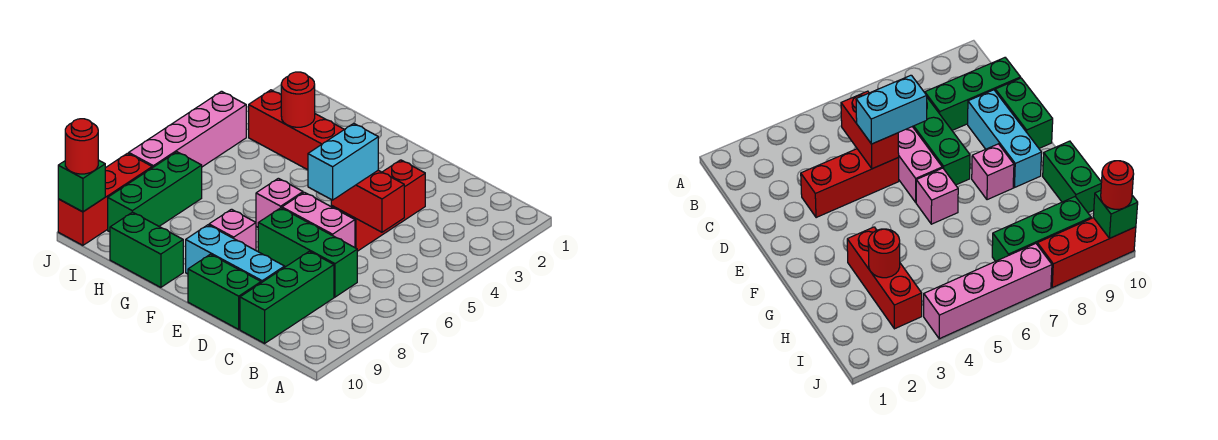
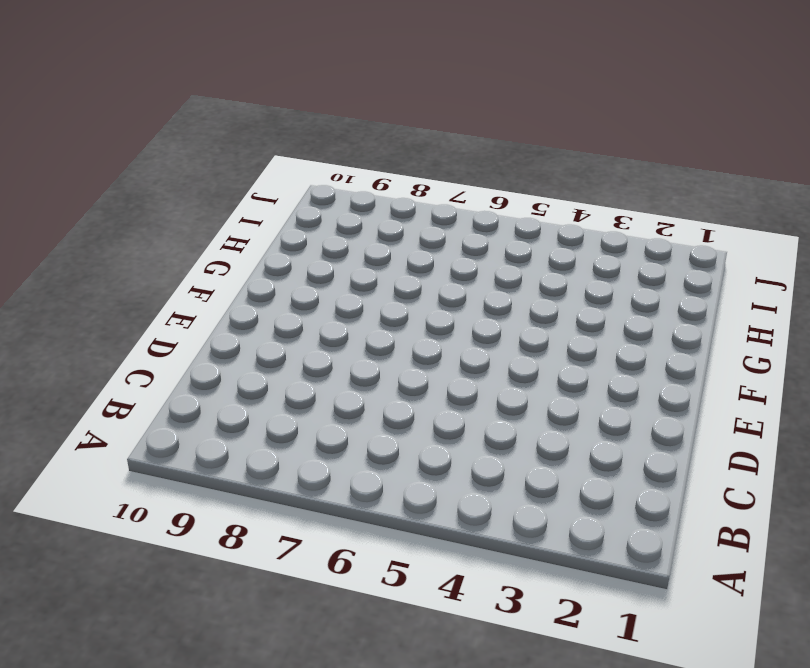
none -> green brick C7:E7 level 1
none -> green brick C8:C10 level 1
none -> red brick D3:D5 level 1

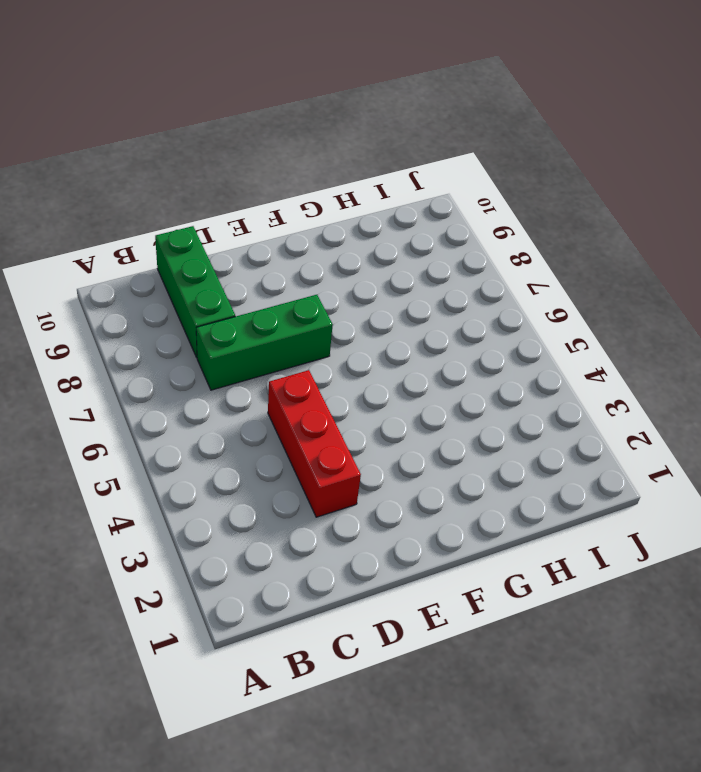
none -> pink brick D6:E6 level 1
none -> cyan brick D9:F9 level 1
none -> green brick D10:E10 level 1

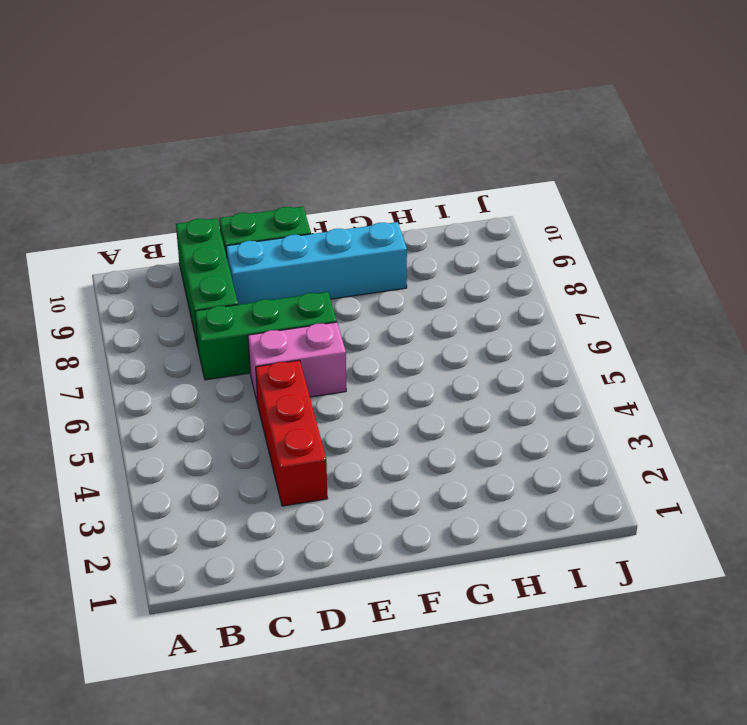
cyan brick D9:G9 level 1 -> cyan brick D9:F9 level 1
none -> pink brick F6 level 1
none -> pink brick F8 level 1
none -> red brick G3:I3 level 1

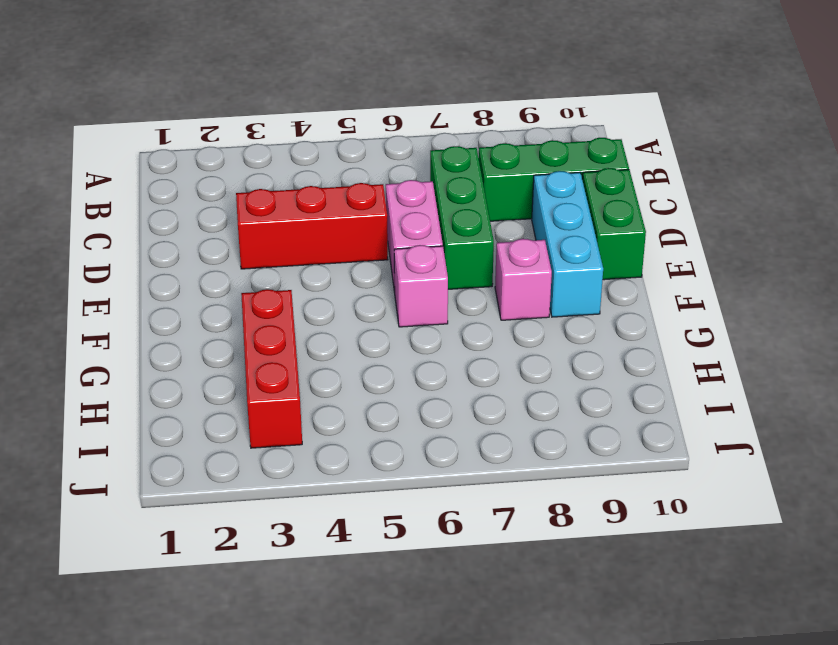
none -> green brick G10:H10 level 1
none -> green brick I7:I9 level 1
none -> pink brick J4:J7 level 1

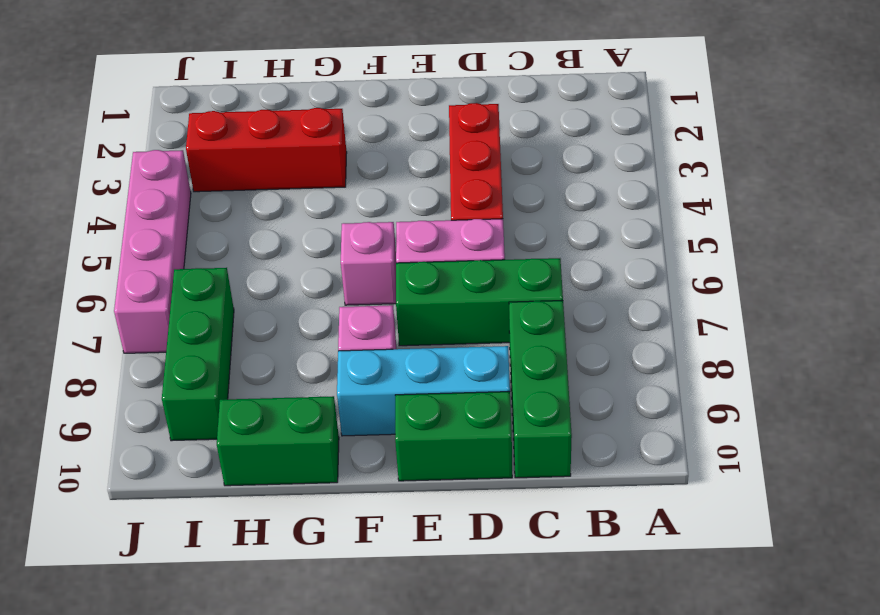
none -> red brick J8:J10 level 1
none -> red brick C5:D5 level 2
none -> red round brick H3 level 2

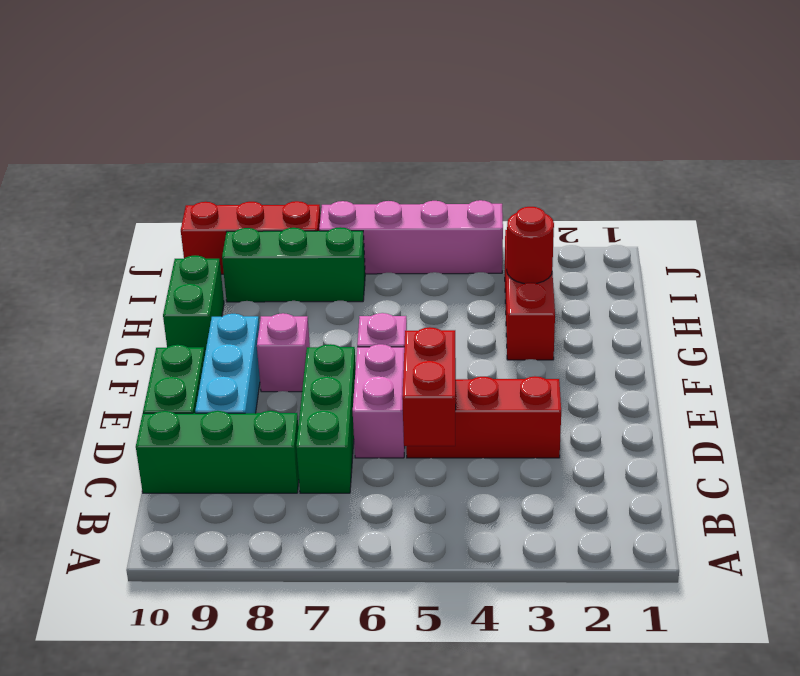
none -> green brick J10 level 2
none -> cyan brick D5:D6 level 3
none -> red round brick J10 level 3

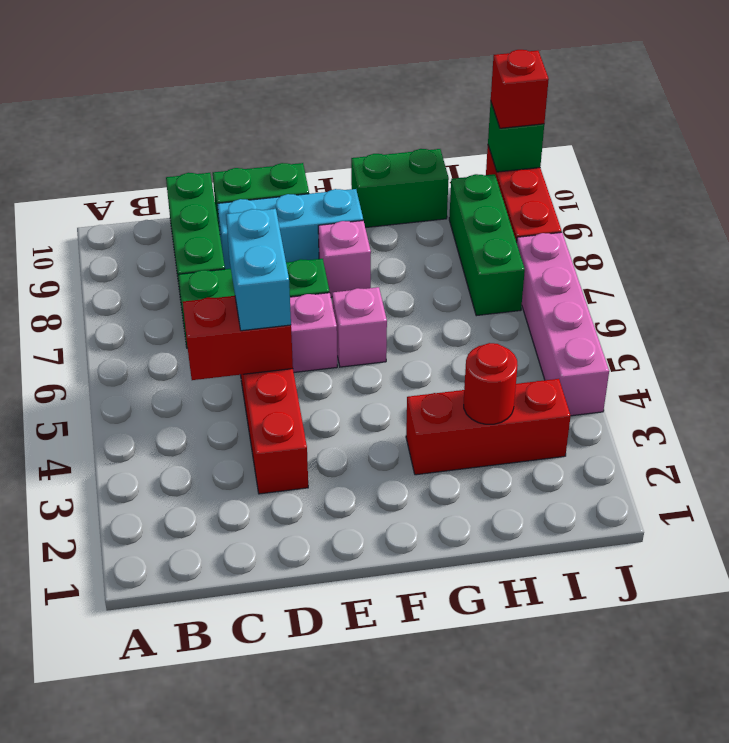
red brick J10 level 3 -> red round brick J10 level 3

